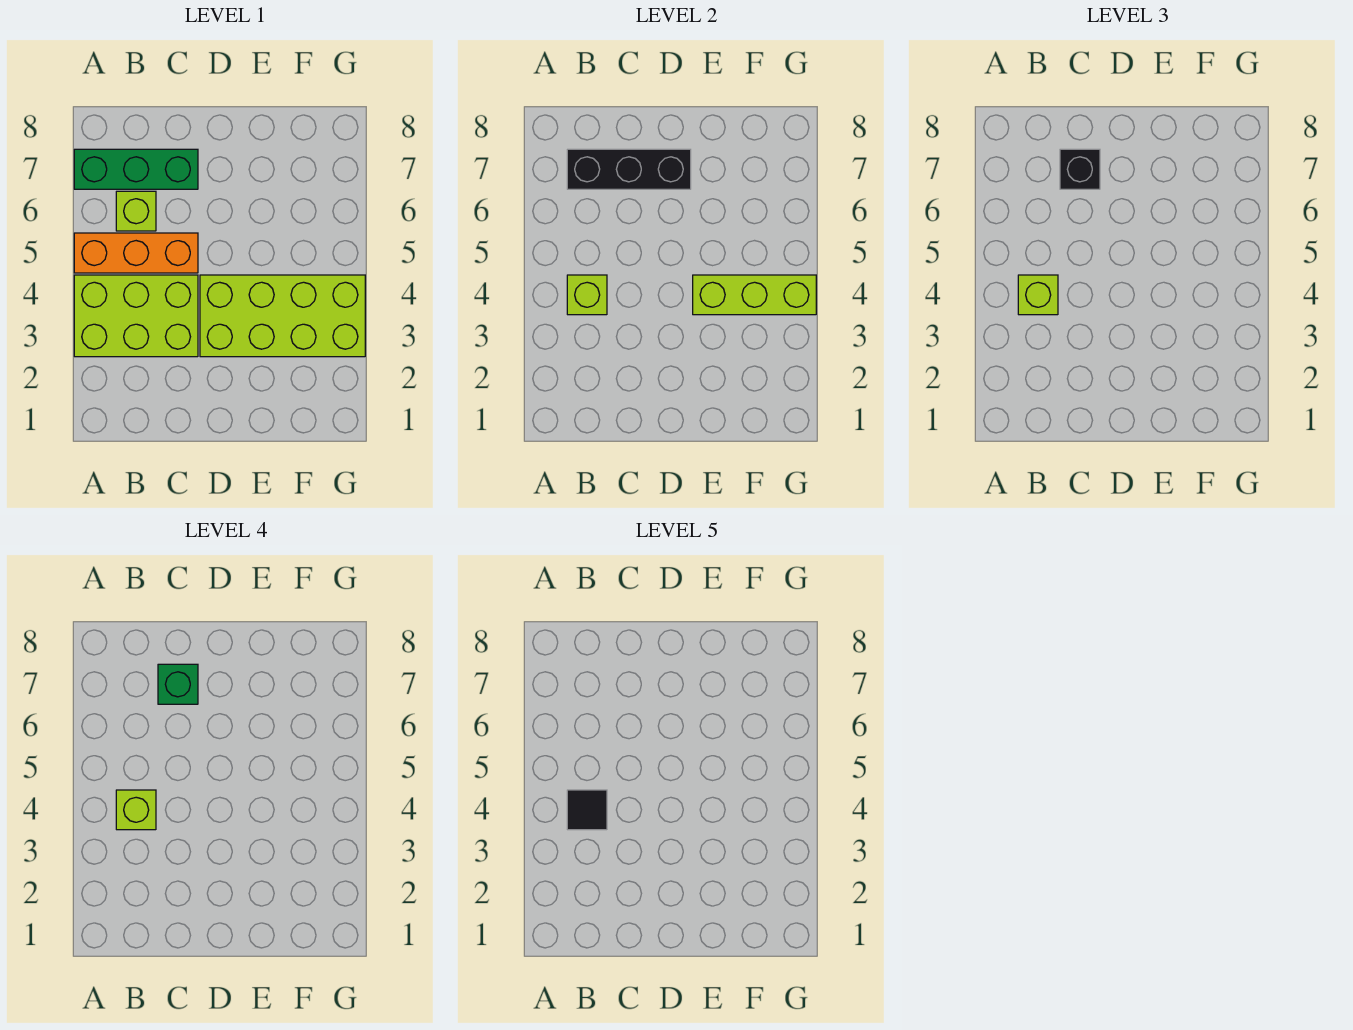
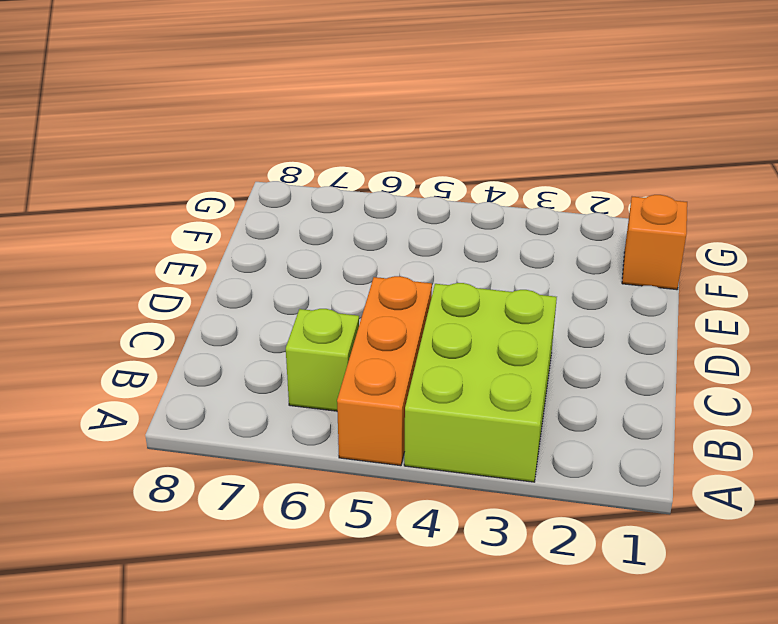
orange brick F1 level 1 -> none
none -> green brick A7:C7 level 1
none -> lime brick D3:G4 level 1
none -> lime brick B4 level 2

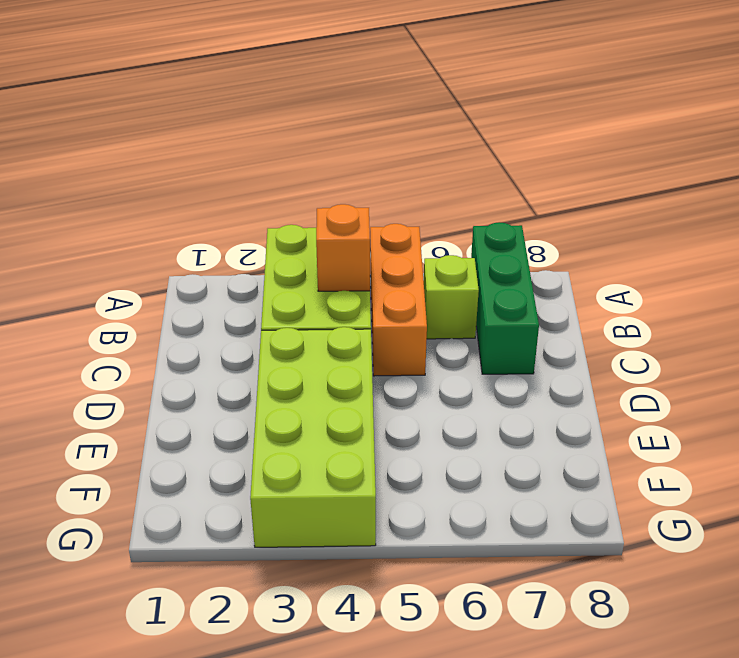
orange brick B4 level 2 -> lime brick B4 level 2
none -> black brick B7:D7 level 2
none -> lime brick E4:G4 level 2
none -> lime brick B4 level 3

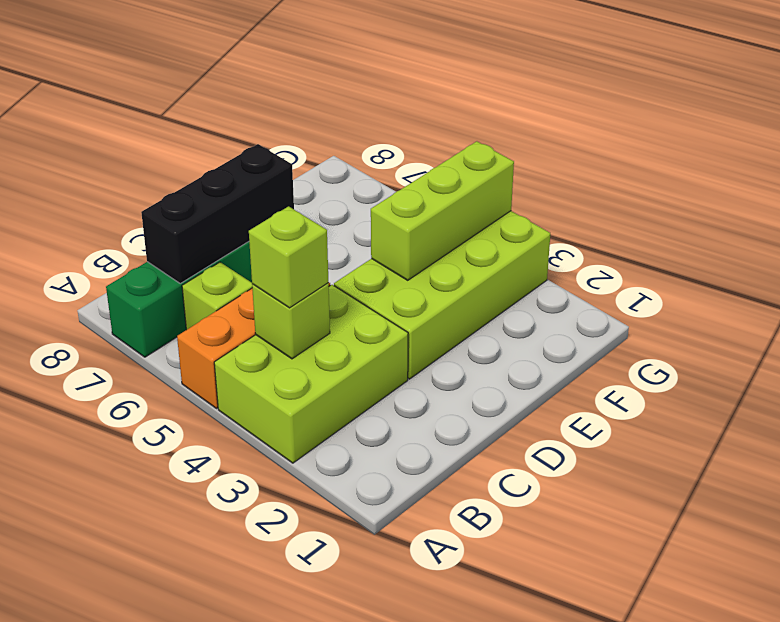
none -> black brick C7 level 3
none -> lime brick B4 level 4
none -> green brick C7 level 4

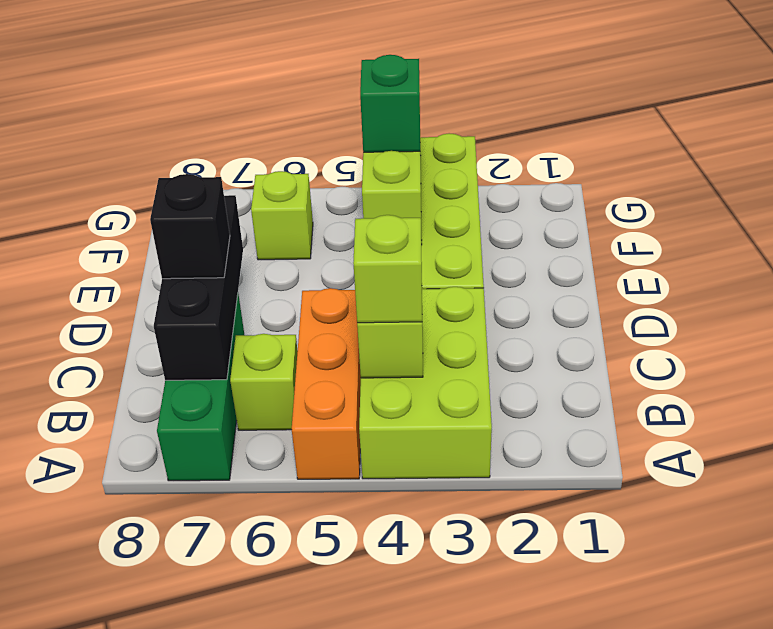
green brick F4 level 3 -> green brick C7 level 4
lime brick F6 level 1 -> lime brick B4 level 4
none -> black tile B4 level 5

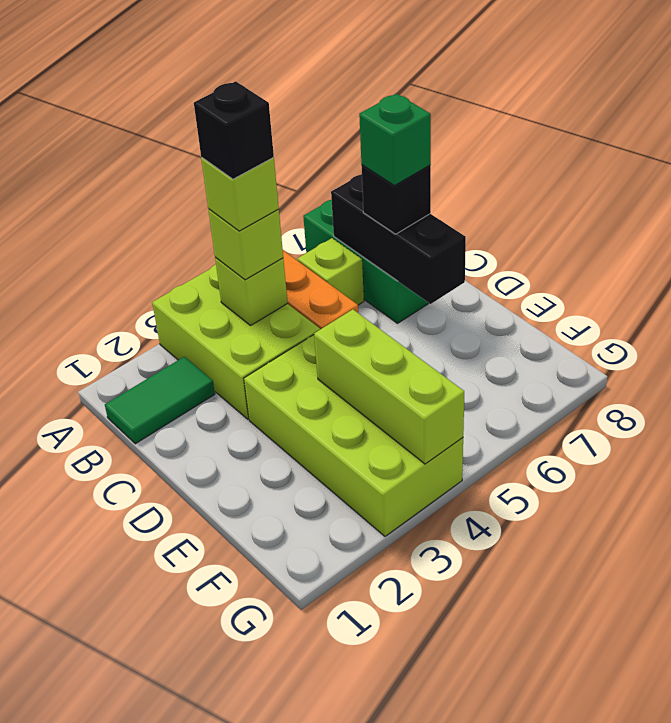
green tile B1:B2 level 1 -> none
black brick B4 level 5 -> black tile B4 level 5

